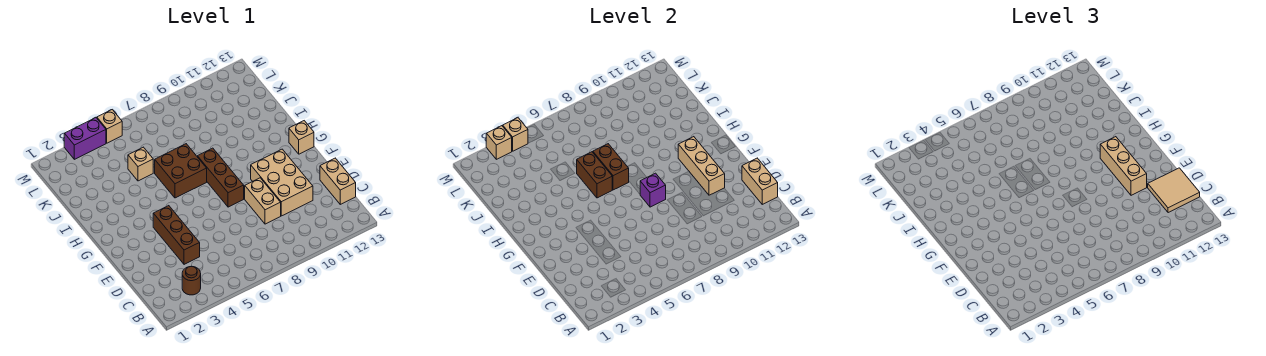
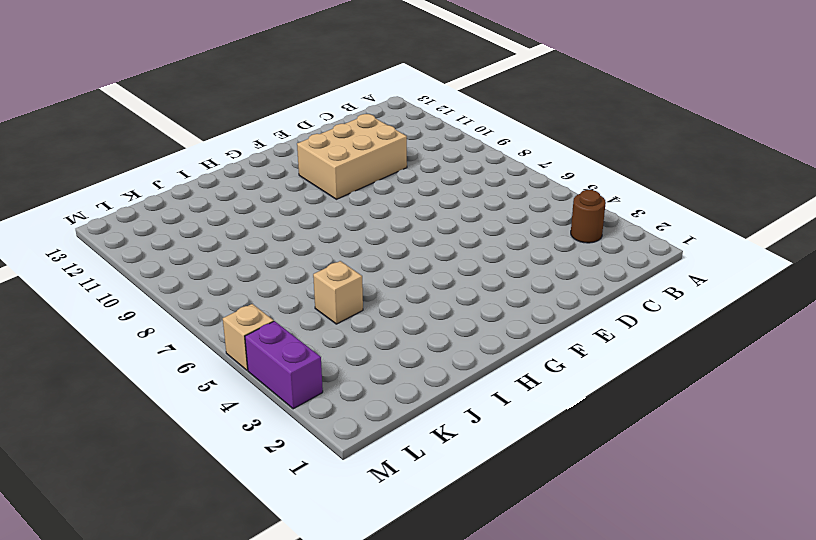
none -> tan brick C13:D13 level 1
none -> brown brick D4:F4 level 1
none -> tan brick D9:E9 level 1

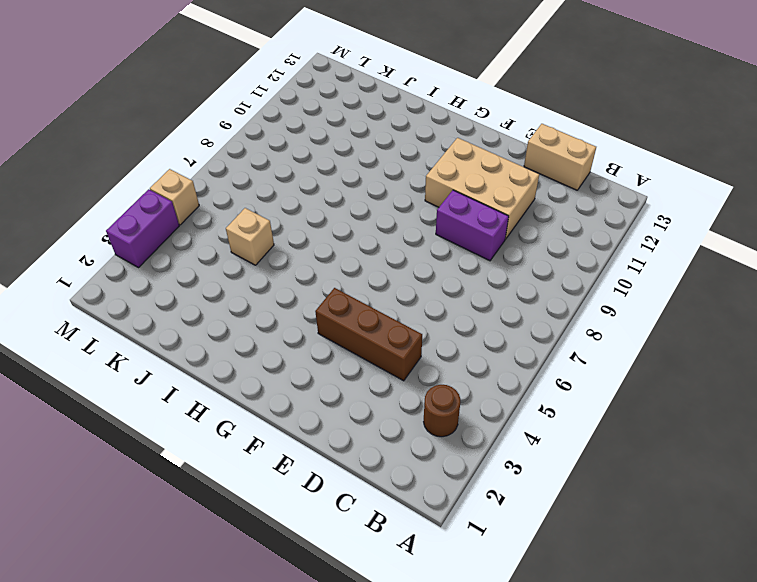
purple brick D9:E9 level 1 -> tan brick D9:E9 level 1
none -> brown brick F8:H8 level 1
none -> tan brick G13 level 1
none -> brown brick H6:I7 level 1

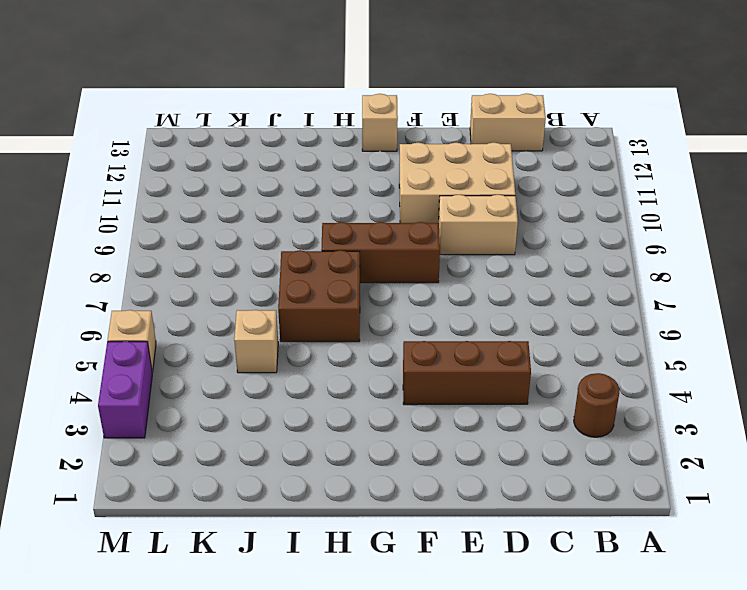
none -> tan brick C13:D13 level 2
none -> tan brick E11:G11 level 2
none -> purple brick F8 level 2

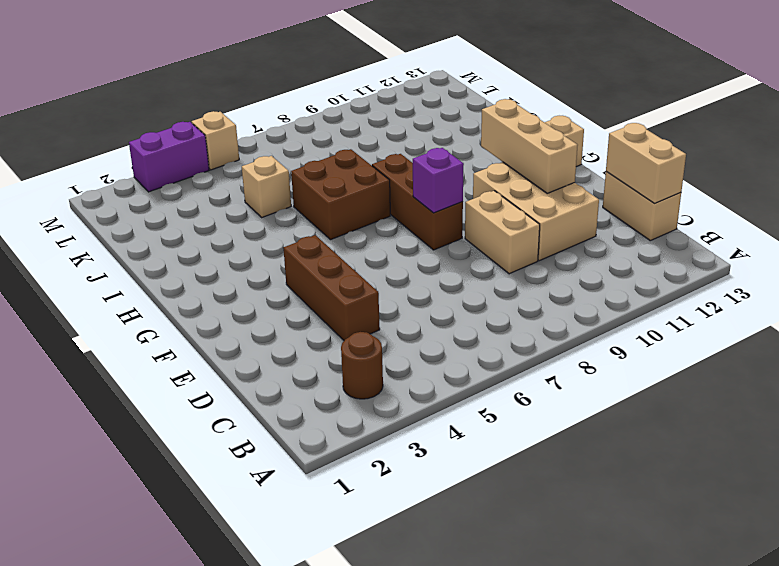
none -> brown brick H6:I6 level 2
none -> brown brick H7:I7 level 2
none -> tan brick M3 level 2

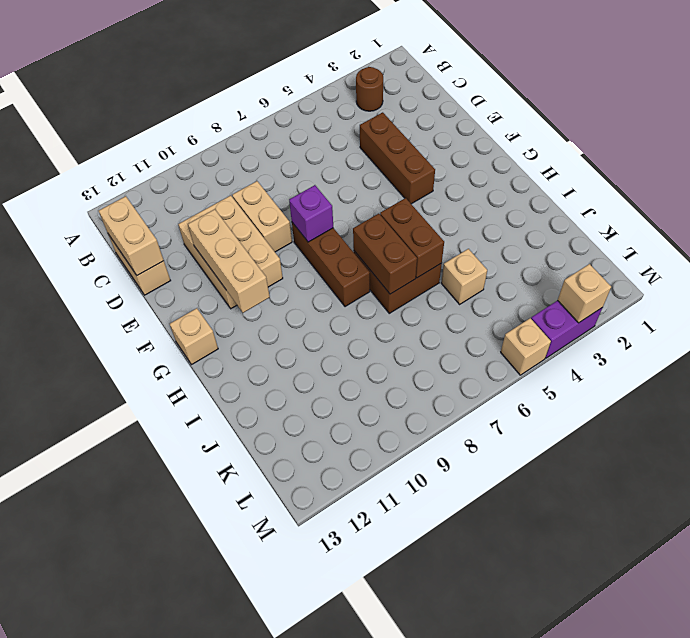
none -> tan brick M4 level 2
none -> tan tile C12:D13 level 3
none -> tan brick E11:G11 level 3

